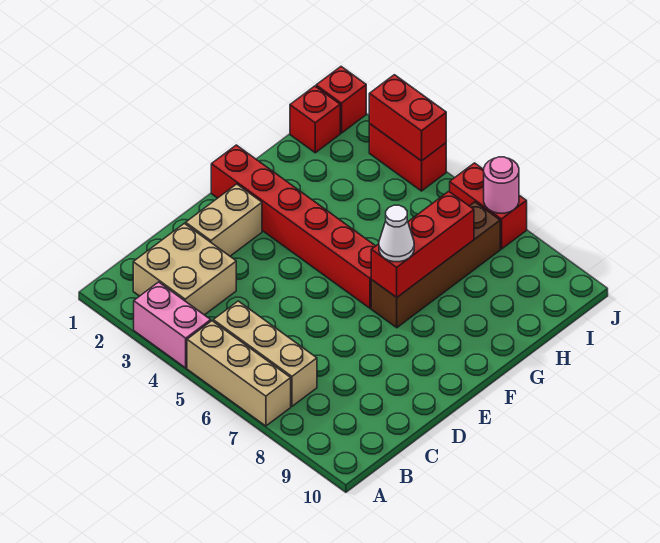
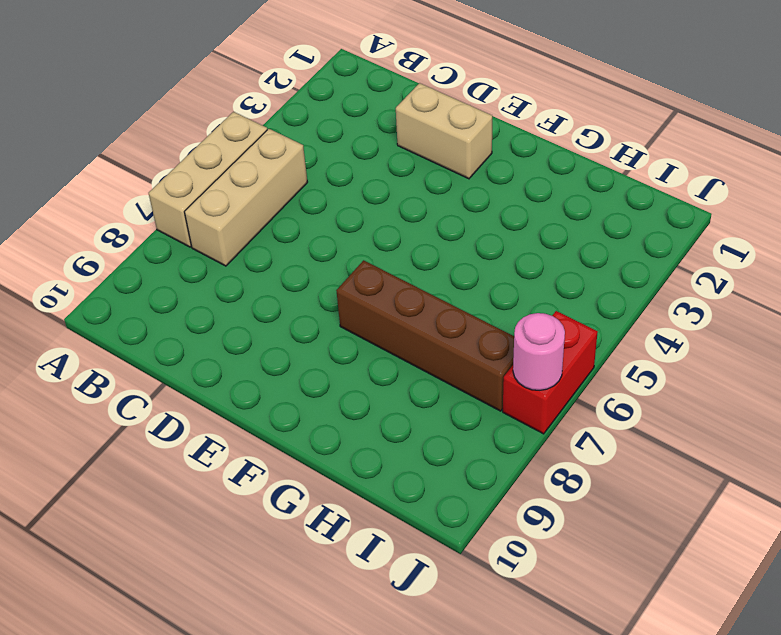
none -> pink brick A3:A4 level 1
none -> tan brick B2:C3 level 1
none -> red brick F1:F6 level 1

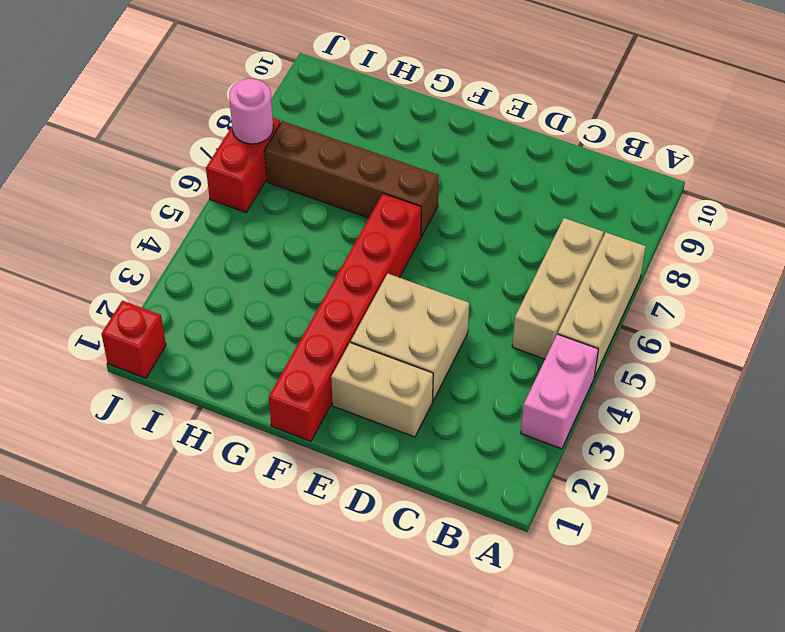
tan brick D3:E4 level 1 -> tan brick B2:C3 level 1
none -> red brick I1 level 1
none -> red brick J3:J4 level 1
none -> red brick F7:H7 level 2

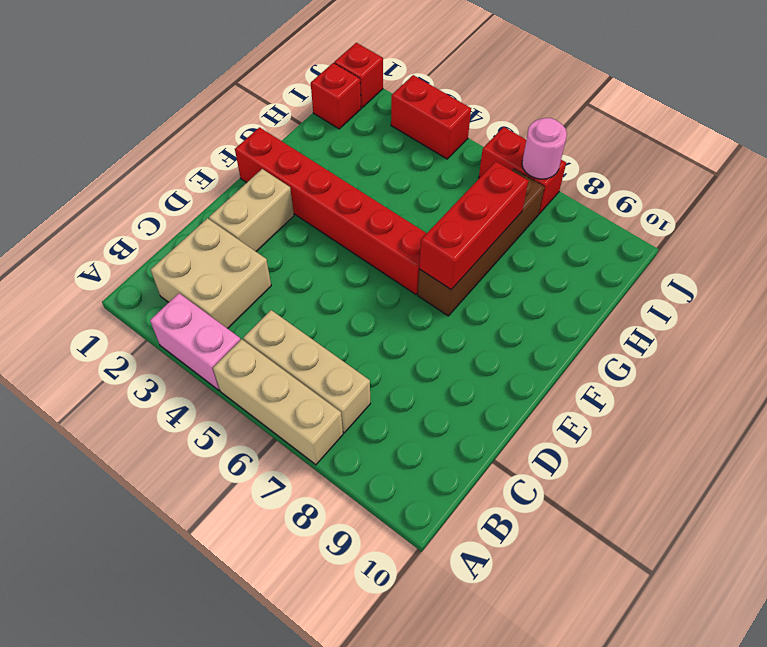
none -> red brick J3:J4 level 2
none -> white cone F7 level 3

